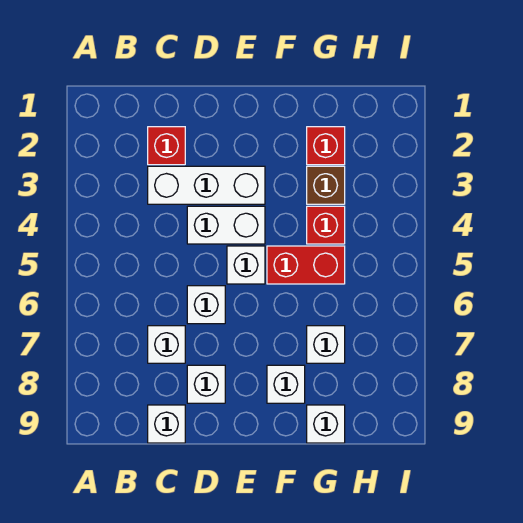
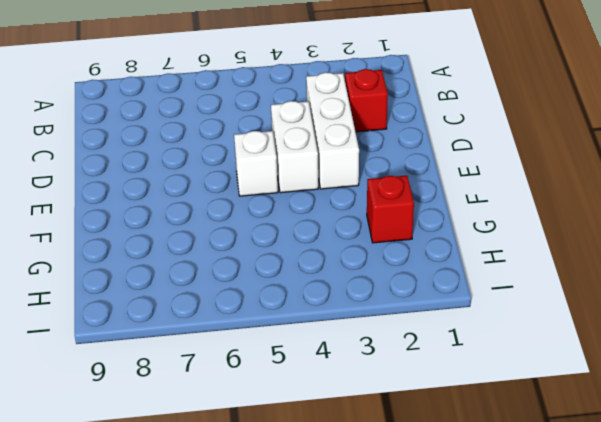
none -> white brick C7 level 1
none -> white brick C9 level 1
none -> white brick D6 level 1

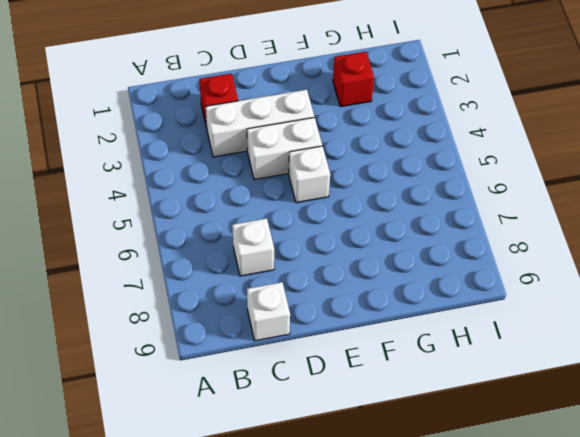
none -> white brick D6 level 1
none -> white brick D8 level 1
none -> red brick F5:G5 level 1

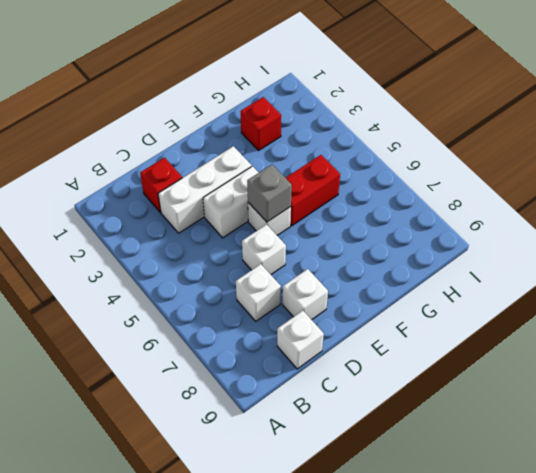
grey brick E5 level 2 -> none
none -> white brick F8 level 1
none -> brown brick G3 level 1
none -> red brick G4 level 1

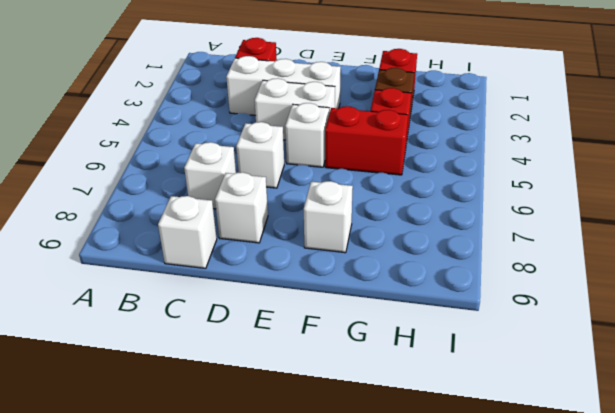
none -> white brick G7 level 1
none -> white brick G9 level 1

